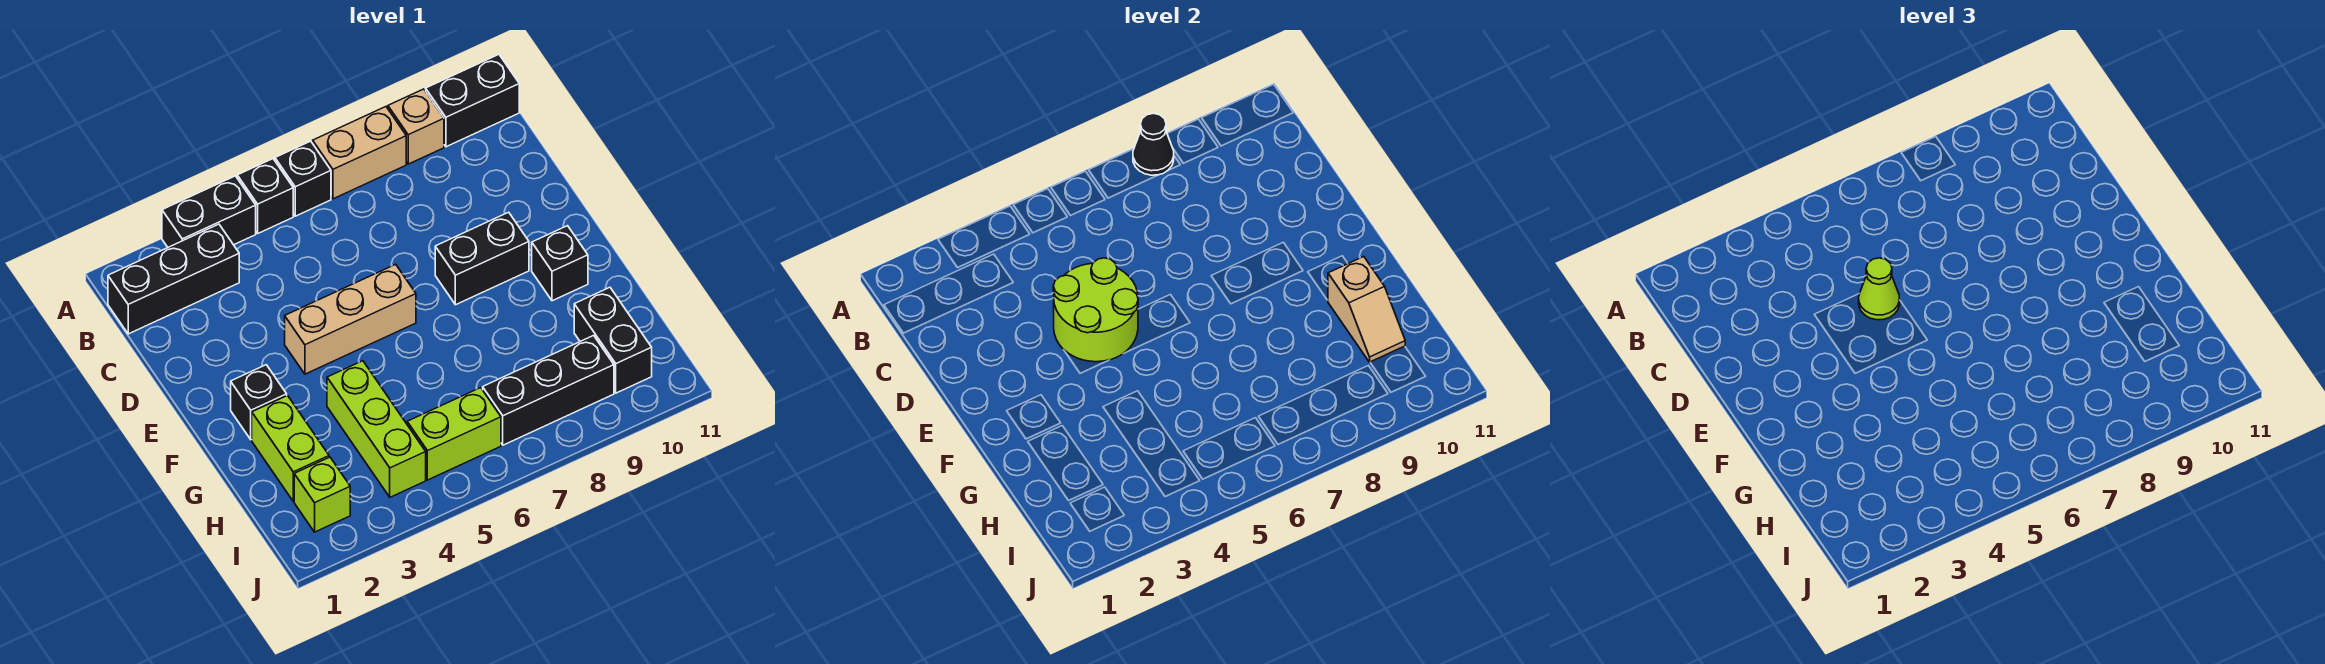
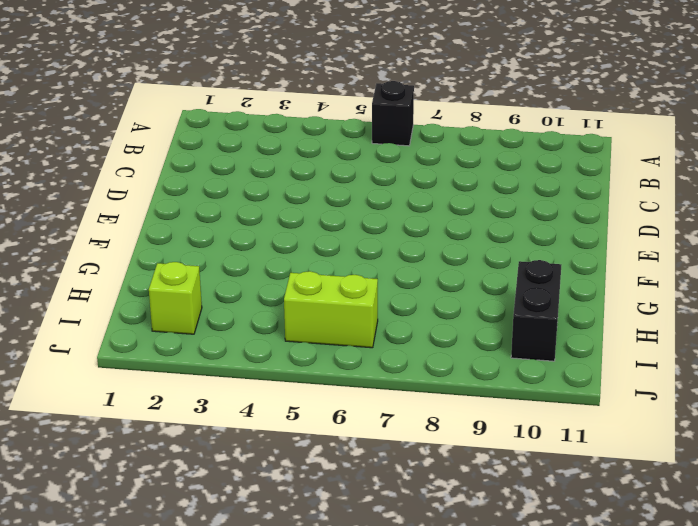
none -> black brick A3:A4 level 1
none -> black brick A5 level 1
none -> tan brick A7:A8 level 1

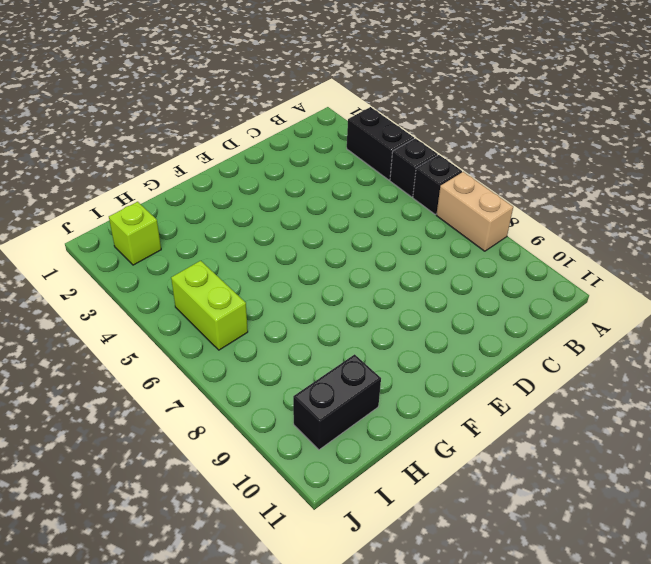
none -> tan brick A9 level 1
none -> black brick A10:A11 level 1
none -> black brick B1:B3 level 1

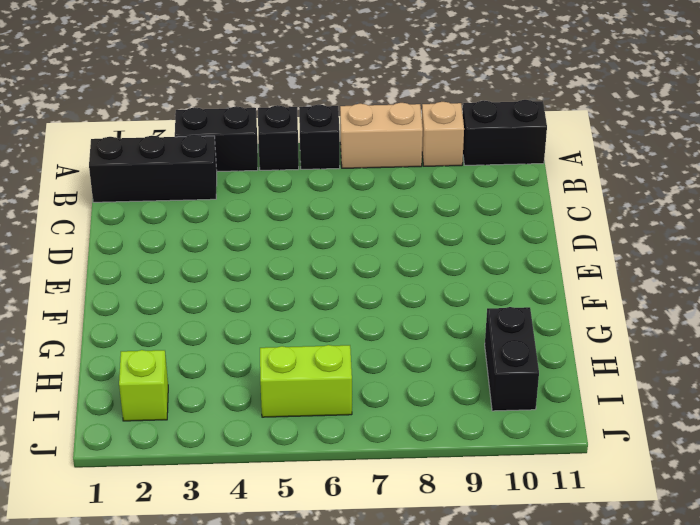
none -> tan brick E4:E6 level 1
none -> black brick E8:E9 level 1
none -> black brick F2 level 1

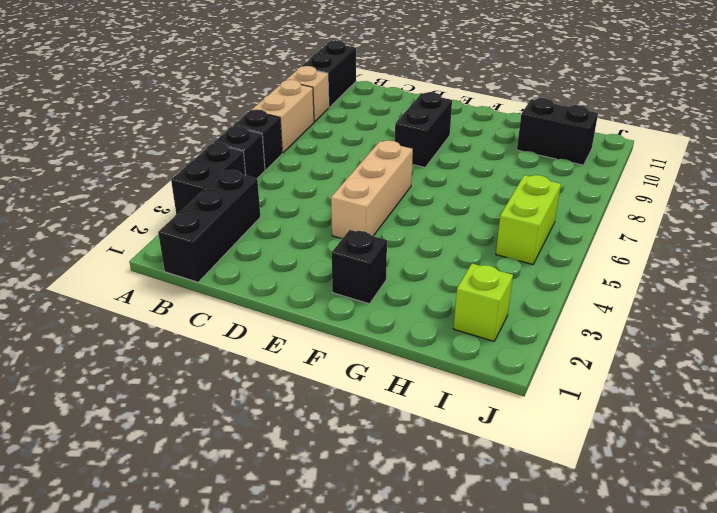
none -> black brick F10 level 1
none -> lime brick G2:H2 level 1
none -> lime brick G4:I4 level 1

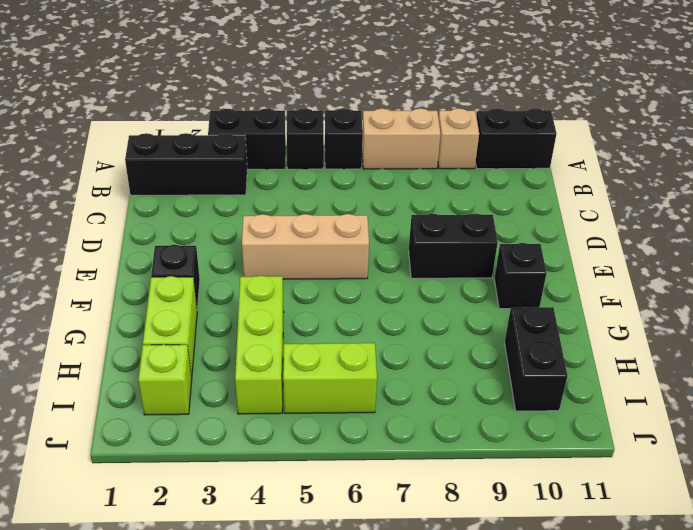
none -> black brick I7:I9 level 1
none -> black cone A8 level 2
none -> lime round brick D4:E5 level 2

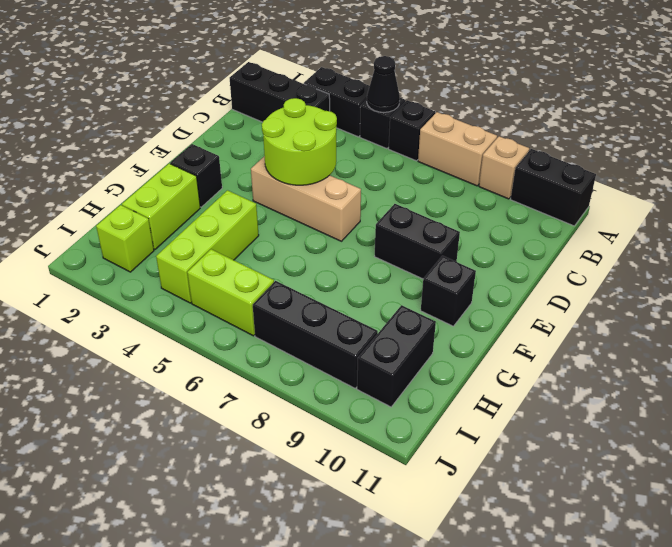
black cone A5 level 2 -> black cone A8 level 2
none -> tan slope G10:H10 level 2 top G
none -> lime cone D5 level 3

